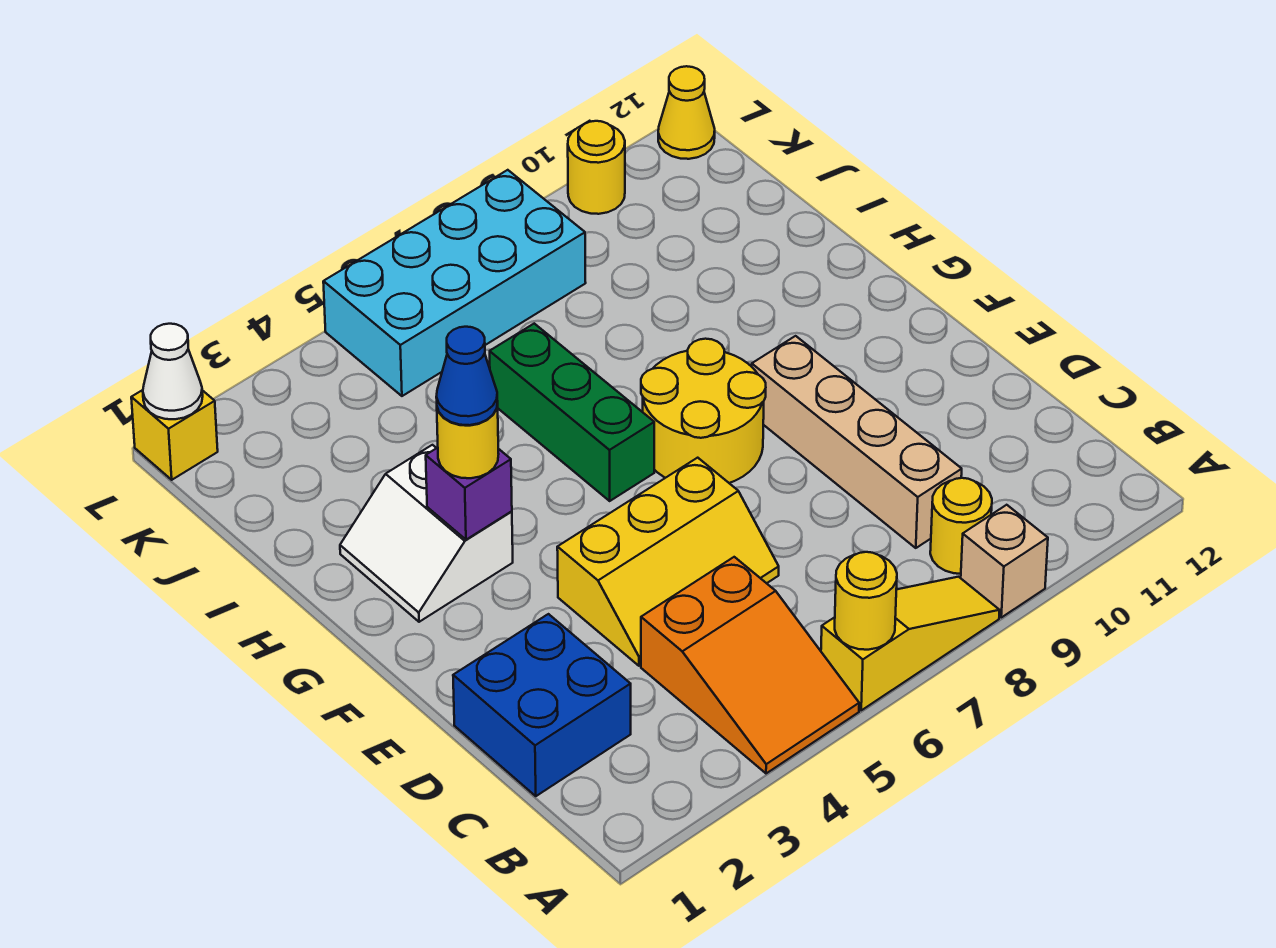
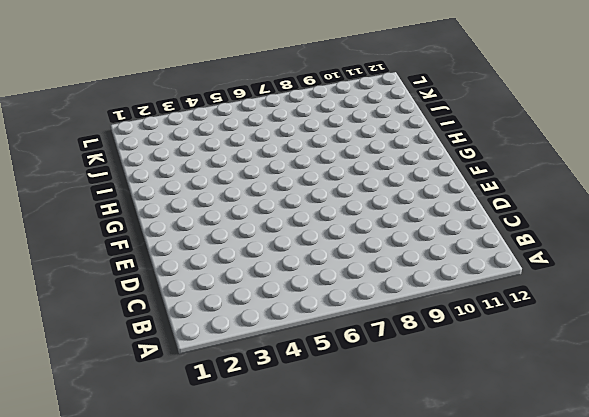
none -> orange slope A4:C5 level 1 top C
none -> yellow slope A6:A8 level 1 top 6
none -> tan brick A9 level 1

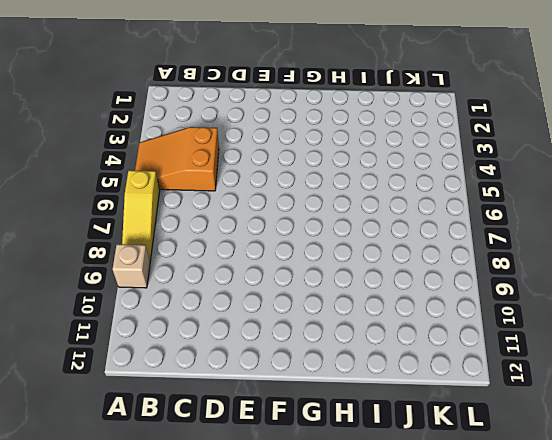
none -> yellow round brick B9 level 1
none -> blue brick C1:D2 level 1
none -> tan brick C9:F9 level 1

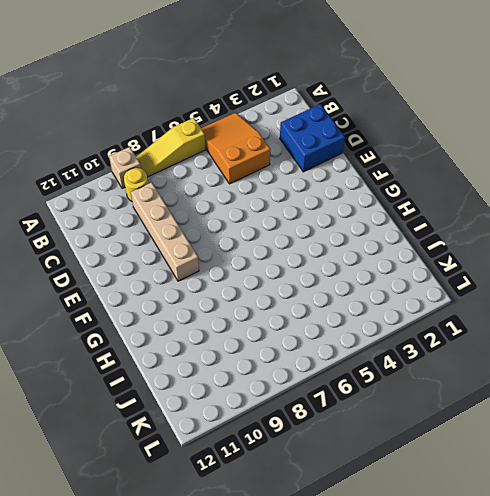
none -> yellow slope D4:E6 level 1 top E
none -> yellow round brick F7:G8 level 1
none -> white slope G2:H3 level 1 top 3

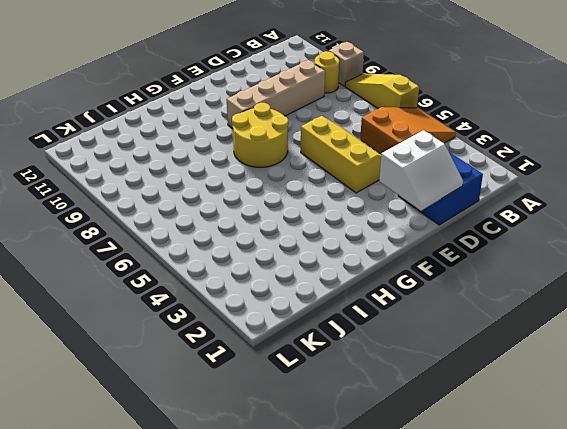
white slope D1:E2 level 2 top 2 -> white slope G2:H3 level 1 top 3
none -> green brick G6:I6 level 1
none -> cyan brick K5:L8 level 1
none -> yellow brick L1 level 1

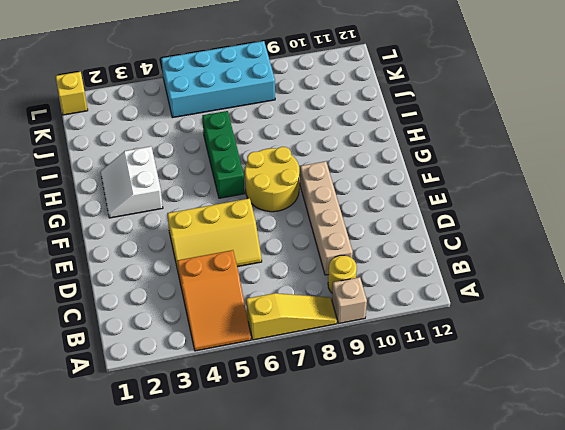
none -> blue brick C1:D2 level 1
none -> yellow round brick L10 level 1
none -> yellow cone L12 level 1

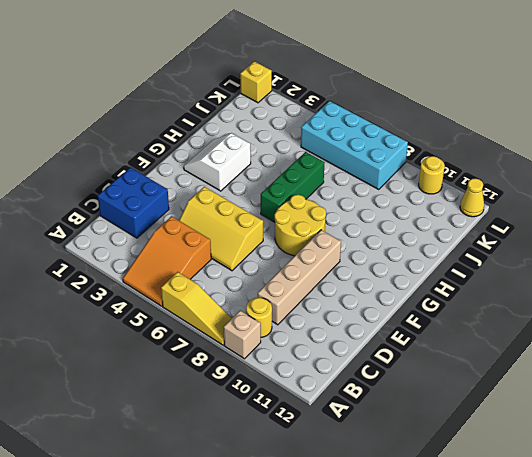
none -> yellow round brick A6 level 2
none -> purple brick G3 level 2
none -> white cone L1 level 2

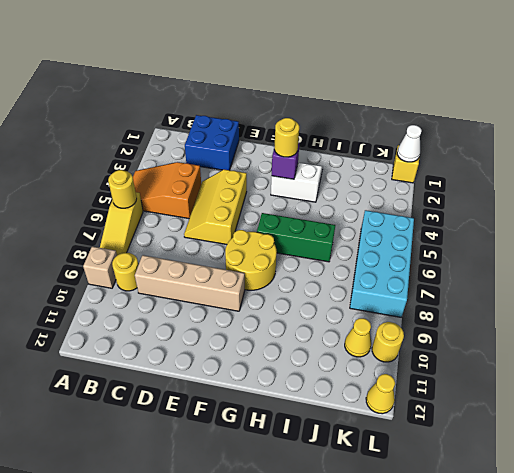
yellow cone K10 level 1 -> none
none -> blue cone G3 level 4

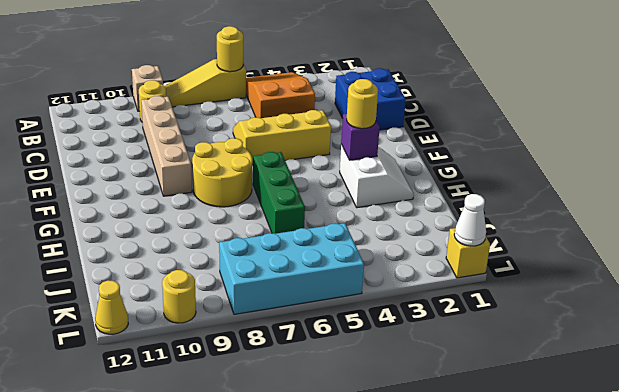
none -> blue cone G3 level 4

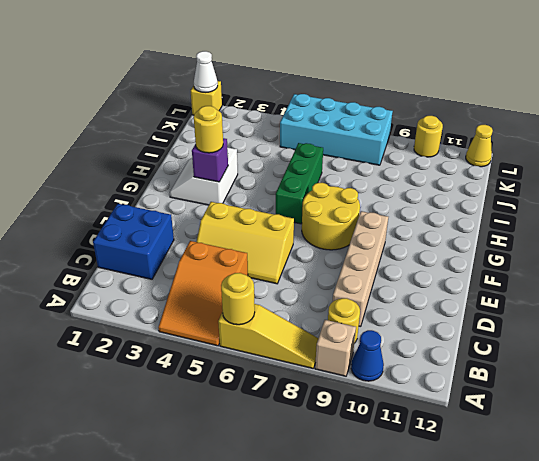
blue cone A10 level 1 -> blue cone G3 level 4

